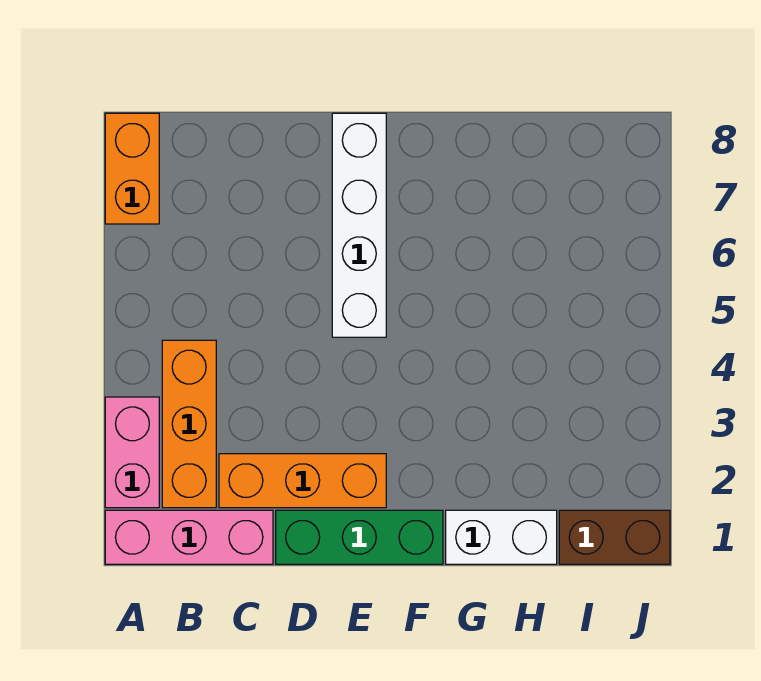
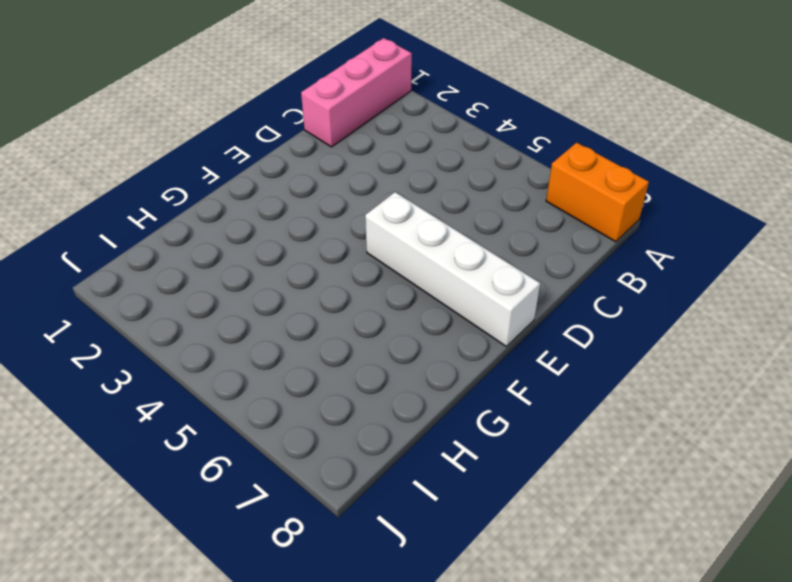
none -> pink brick A2:A3 level 1
none -> orange brick B2:B4 level 1

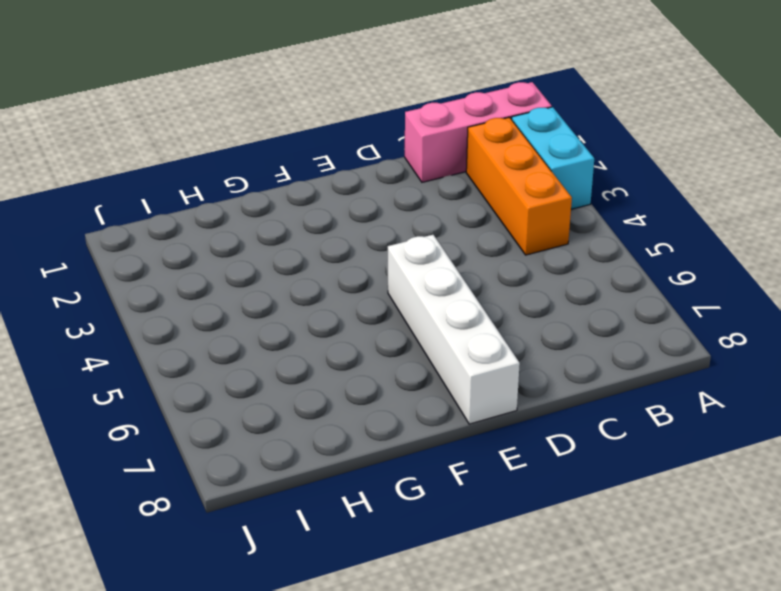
cyan brick A2:A3 level 1 -> pink brick A2:A3 level 1
none -> orange brick A7:A8 level 1
none -> orange brick C2:E2 level 1

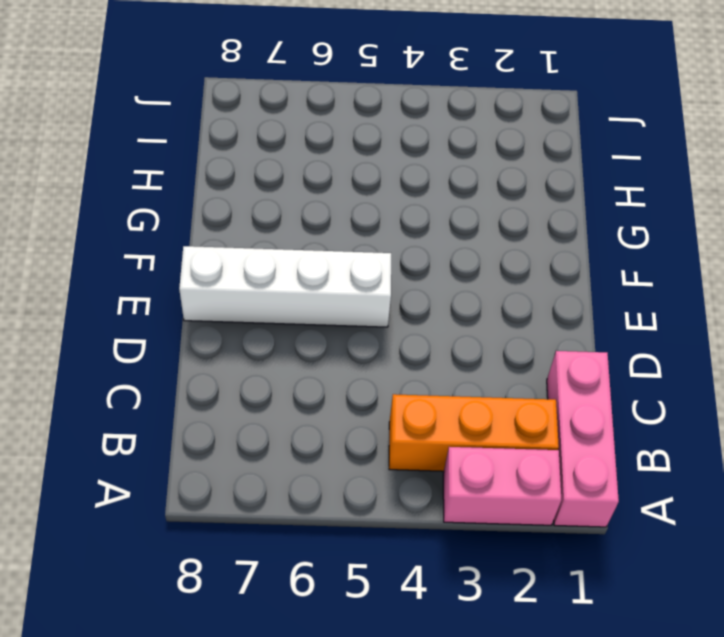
none -> orange brick A7:A8 level 1
none -> orange brick C2:E2 level 1

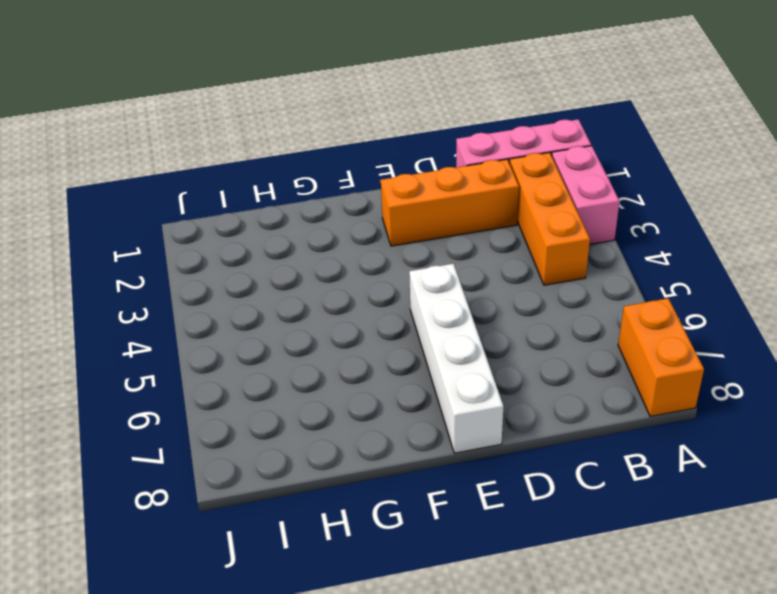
none -> green brick D1:F1 level 1
none -> white brick G1:H1 level 1

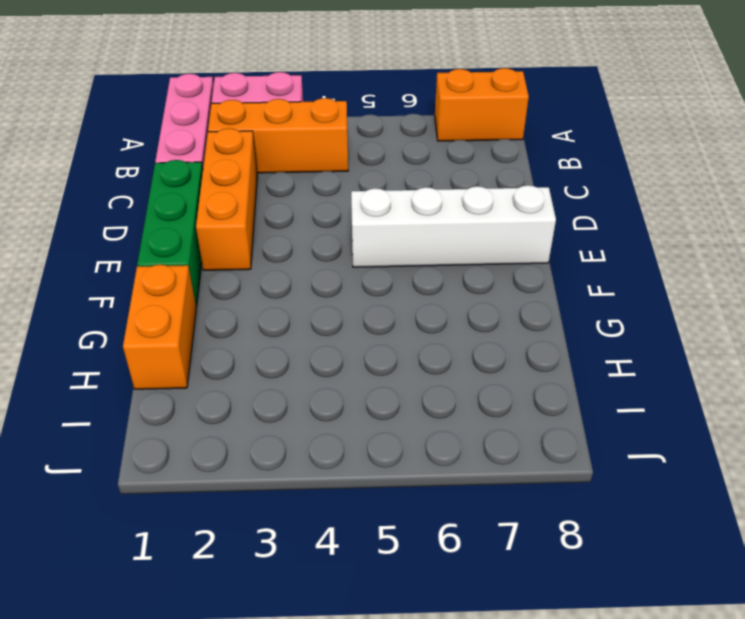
orange brick G1:H1 level 1 -> white brick G1:H1 level 1
none -> brown brick I1:J1 level 1

